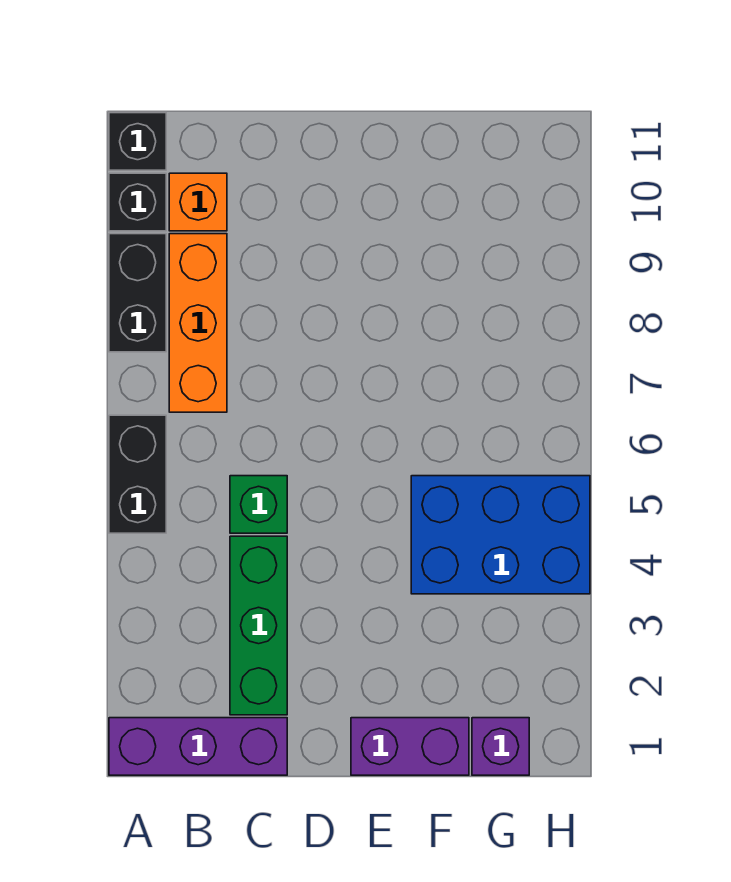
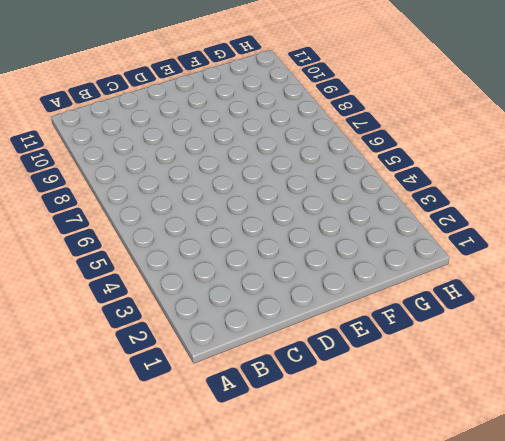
none -> purple brick A1:C1 level 1
none -> black brick A5:A6 level 1
none -> black brick A8:A9 level 1

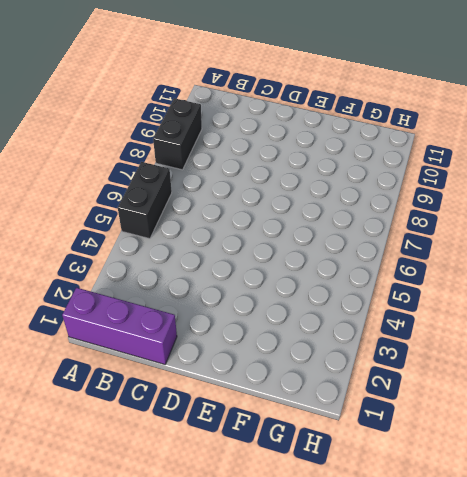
none -> black brick A10 level 1
none -> black brick A11 level 1
none -> orange brick B7:B9 level 1

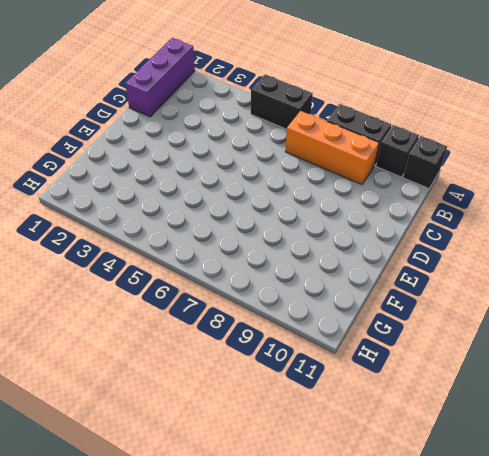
none -> orange brick B10 level 1
none -> green brick C2:C4 level 1
none -> green brick C5 level 1

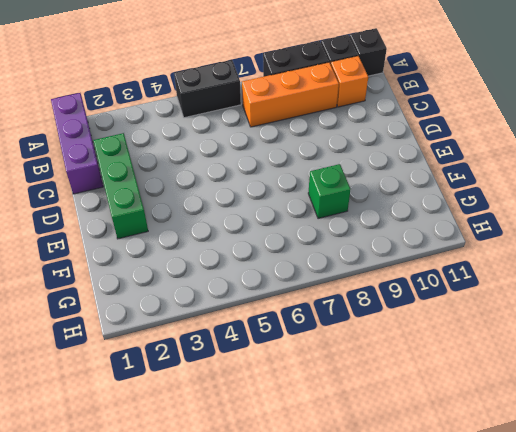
green brick C2:E2 level 1 -> green brick C2:C4 level 1
green brick F8 level 1 -> green brick C5 level 1
none -> purple brick E1:F1 level 1
none -> blue brick F4:H5 level 1
none -> purple brick G1 level 1

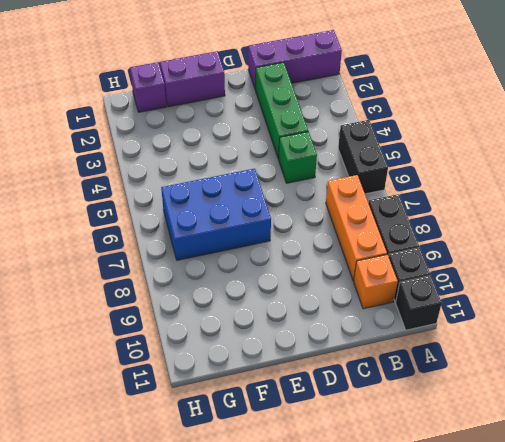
blue brick E6:G7 level 1 -> blue brick F4:H5 level 1

